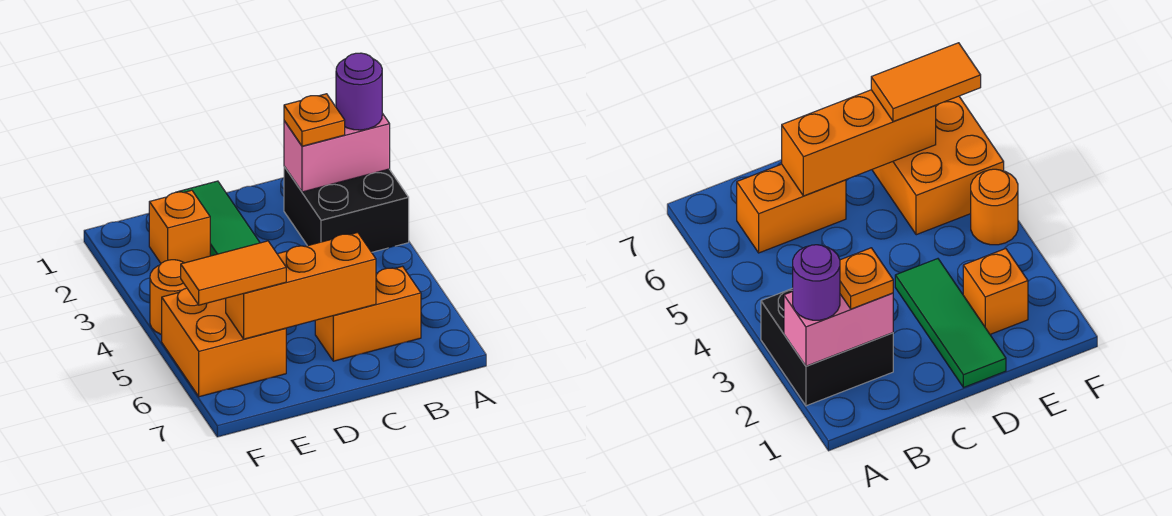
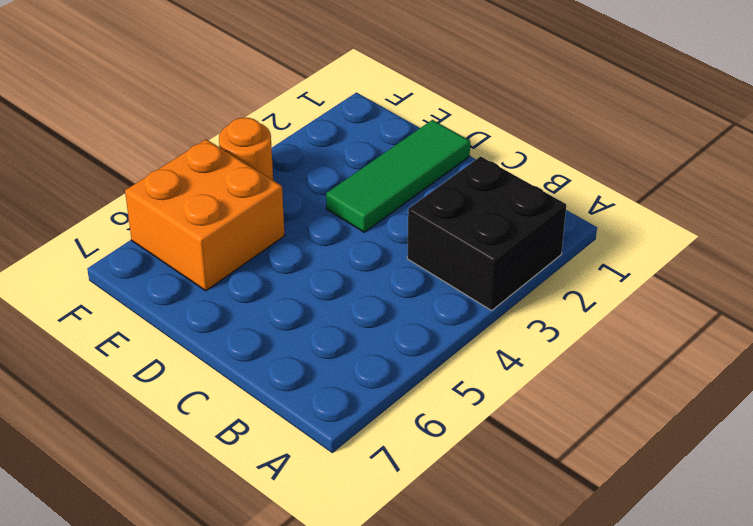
none -> orange brick B6:C6 level 1
none -> orange brick E2 level 1

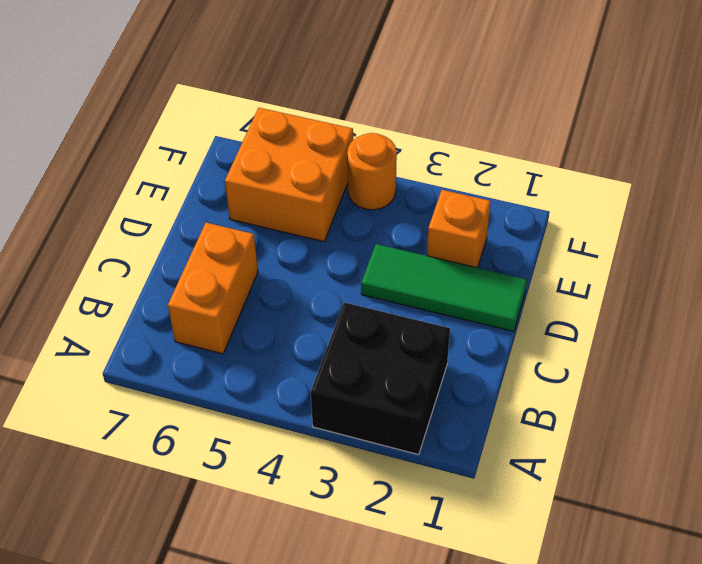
none -> pink brick A2:B2 level 2
none -> orange brick C6:E6 level 2

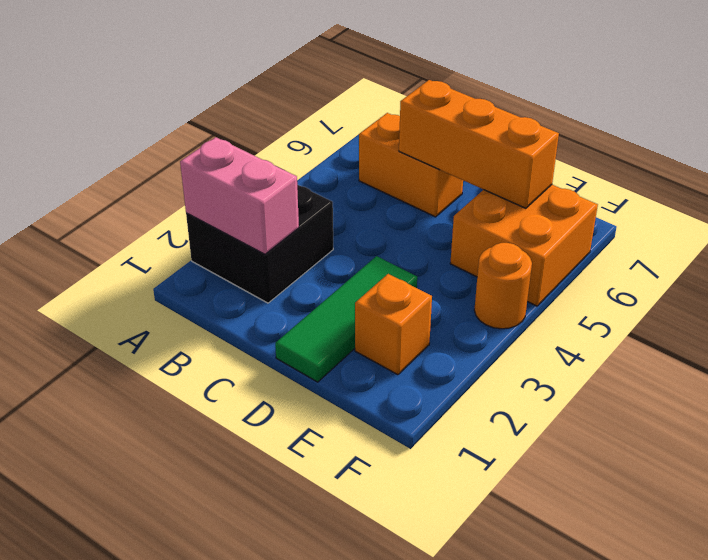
none -> purple round brick A2 level 3
none -> orange plate B2 level 3

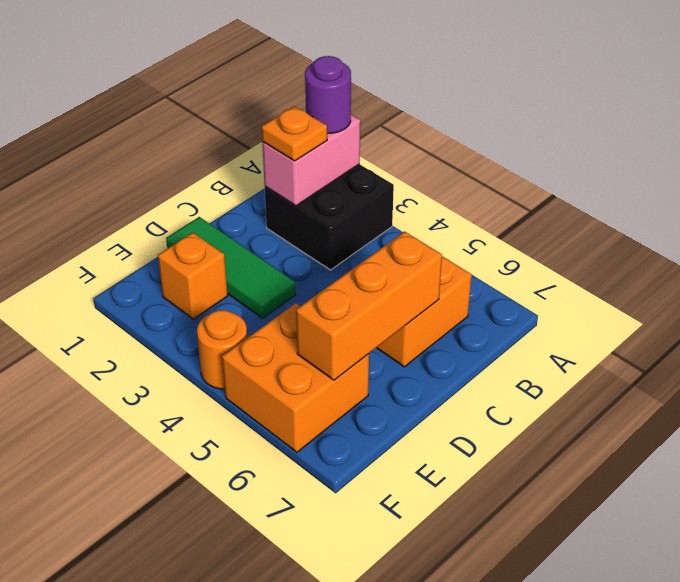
none -> orange tile E6:F6 level 3

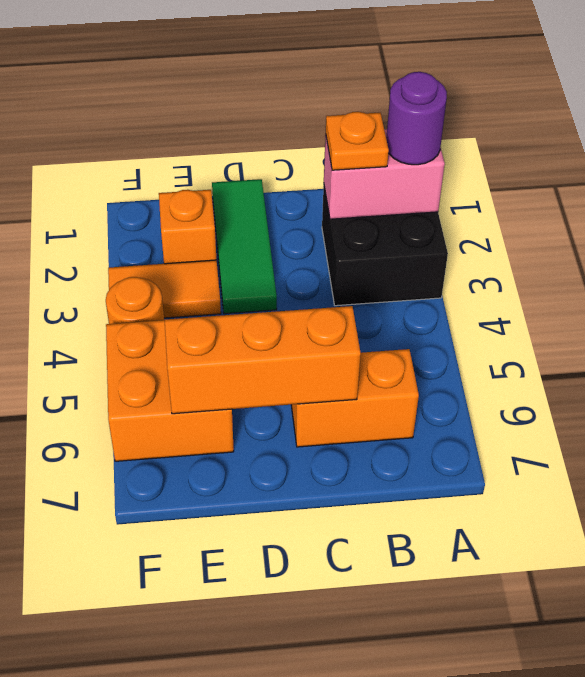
orange tile E3:F3 level 1 -> orange tile E6:F6 level 3

